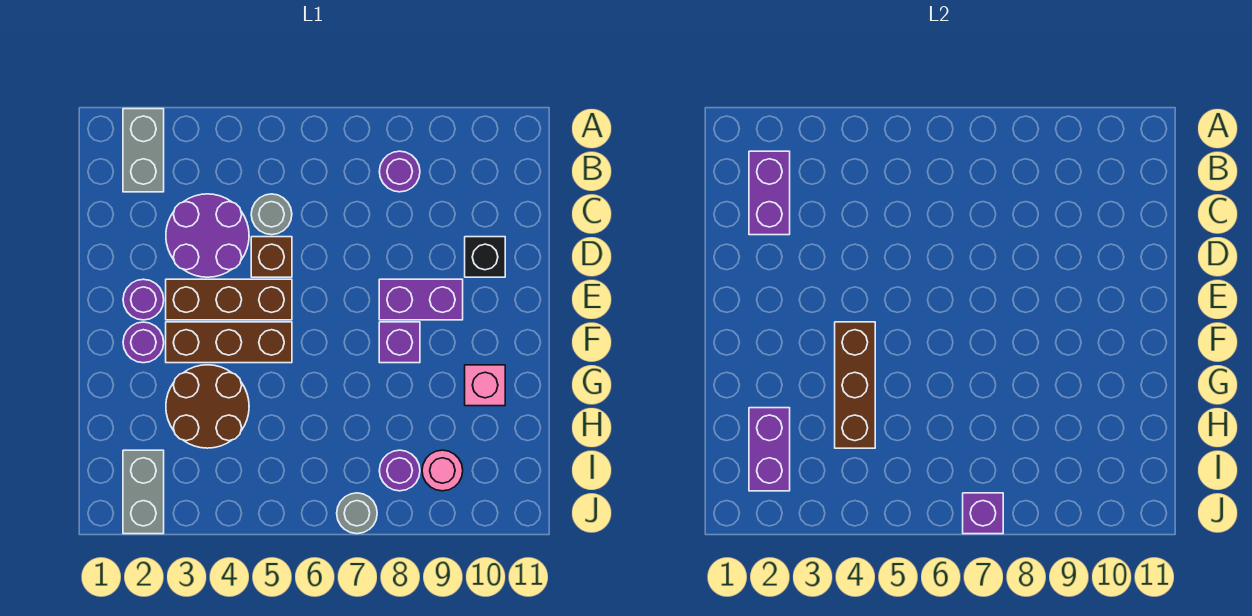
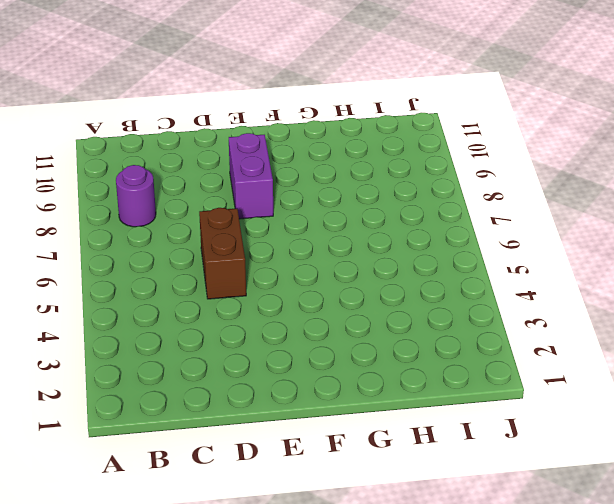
brown brick D5:D6 level 1 -> brown brick D5 level 1
none -> grey brick A2:B2 level 1
none -> purple round brick C3:D4 level 1
none -> grey round brick C5 level 1

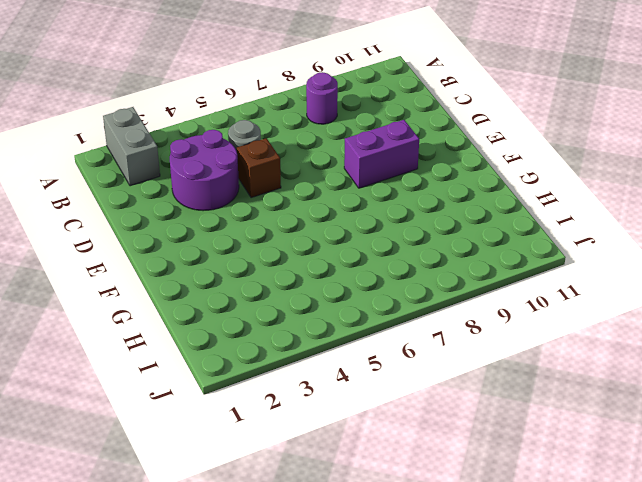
none -> black brick D10 level 1
none -> purple round brick E2 level 1
none -> brown brick E3:E5 level 1

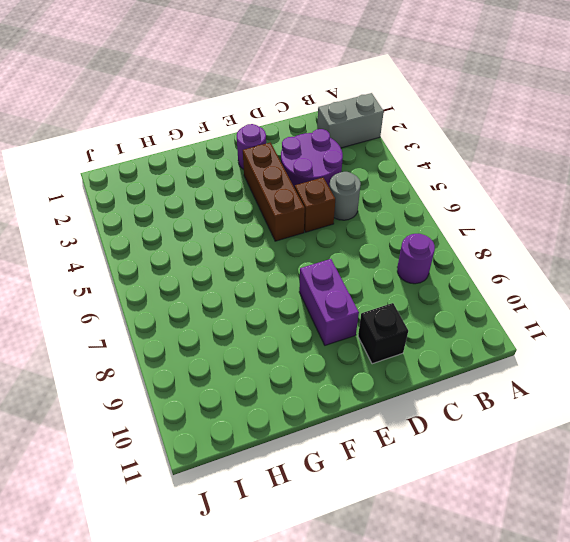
none -> purple round brick F2 level 1
none -> brown brick F3:F5 level 1
none -> purple brick F8 level 1

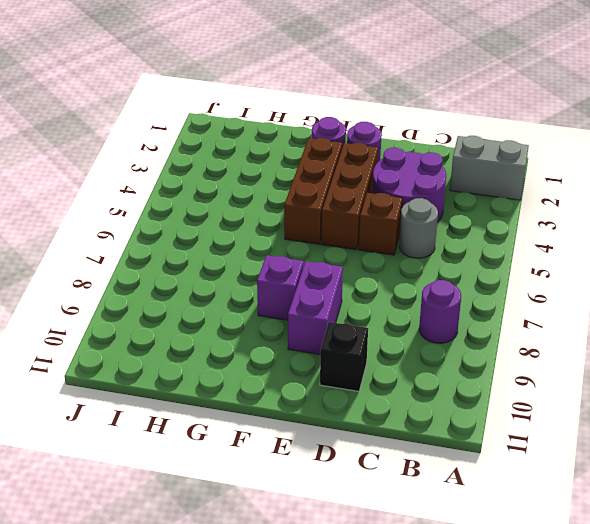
none -> brown round brick G3:H4 level 1
none -> pink brick G10 level 1
none -> grey brick I2:J2 level 1

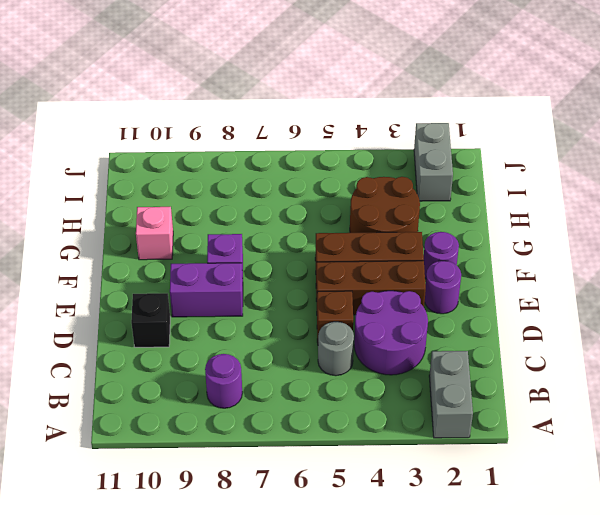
none -> purple round brick I8 level 1
none -> pink round brick I9 level 1
none -> grey round brick J7 level 1

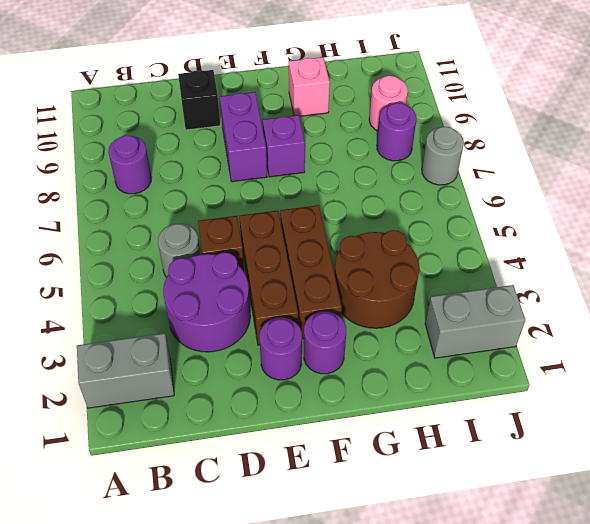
none -> purple brick B2:C2 level 2
none -> brown brick F4:H4 level 2
none -> purple brick H2:I2 level 2

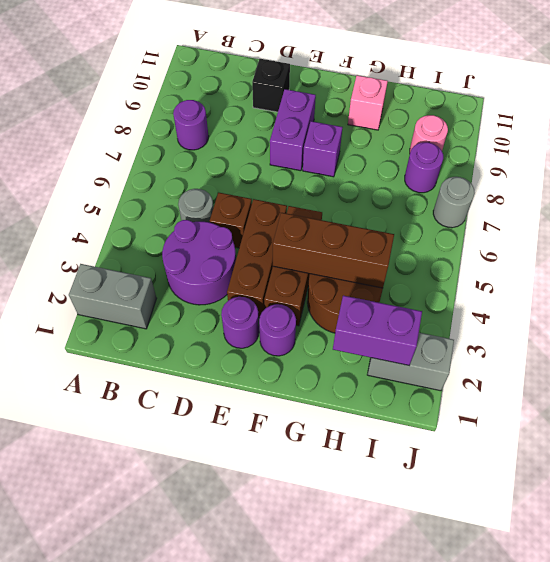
none -> purple brick B2:C2 level 2
none -> purple brick J7 level 2

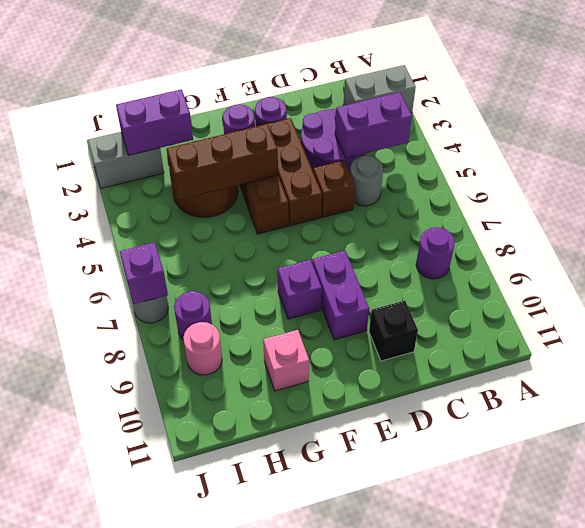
purple brick B4:C4 level 2 -> purple brick B2:C2 level 2

